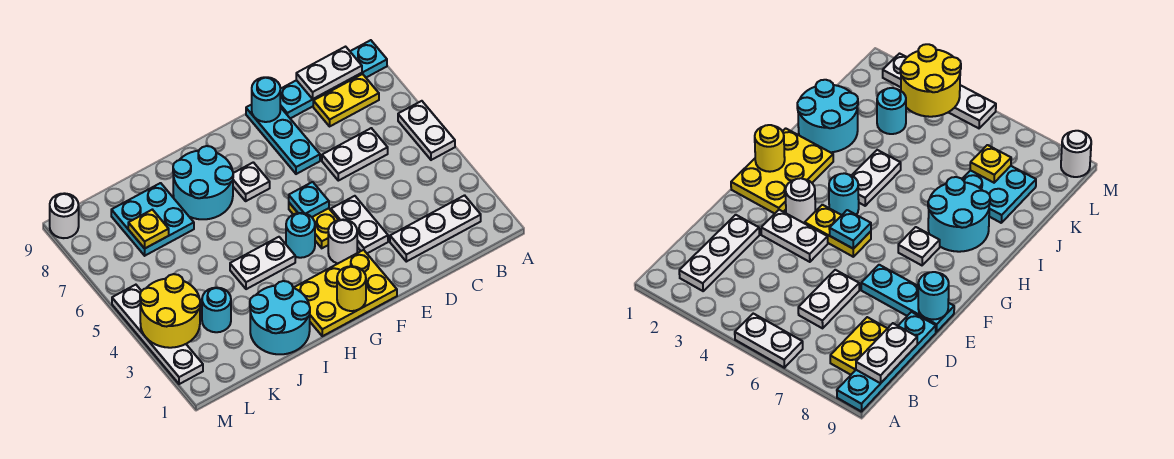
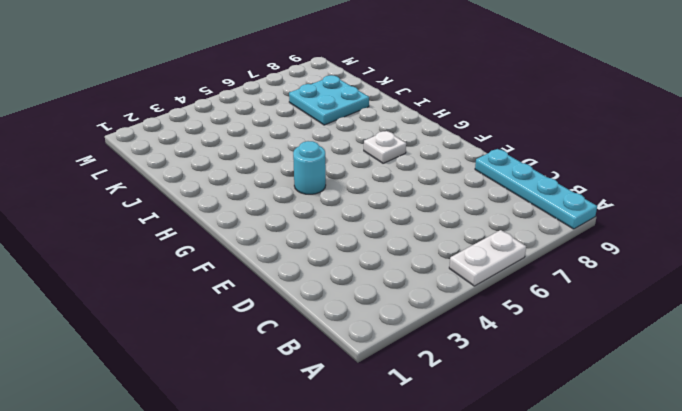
none -> white plate B2:D2 level 1
none -> yellow plate B8:C8 level 1
none -> white plate C6:D6 level 1

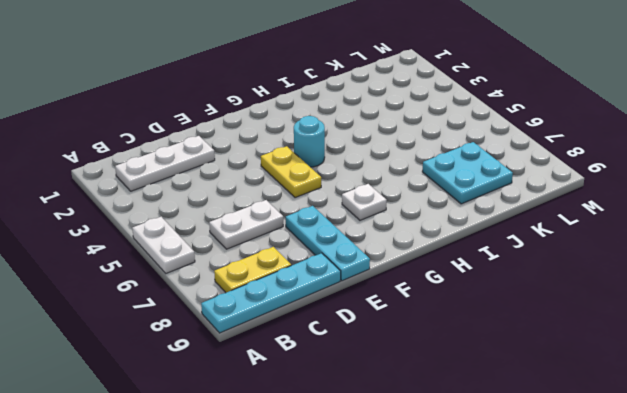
none -> white plate E3:E4 level 1
none -> yellow plate F1:H2 level 1
none -> white round brick F3 level 1

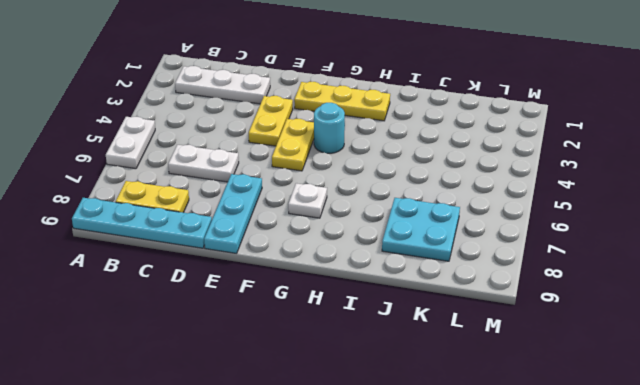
yellow plate E3:E4 level 1 -> white plate E3:E4 level 1
yellow plate F2:H2 level 1 -> yellow plate F1:H2 level 1
none -> white round brick F3 level 1
none -> white plate H4:I4 level 1
none -> cyan round brick H7:I8 level 1

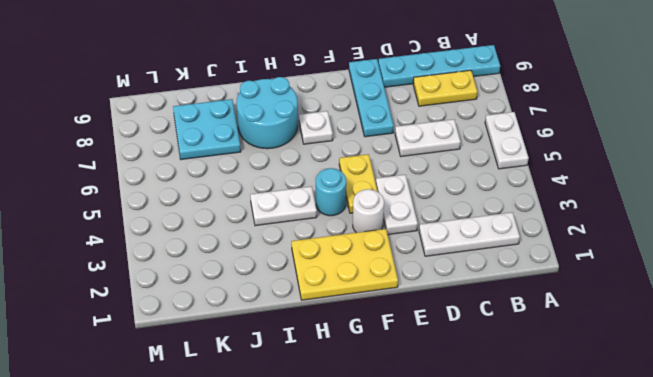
none -> cyan round brick I1:J2 level 1
none -> cyan round brick K3 level 1
none -> white plate M2:M5 level 1

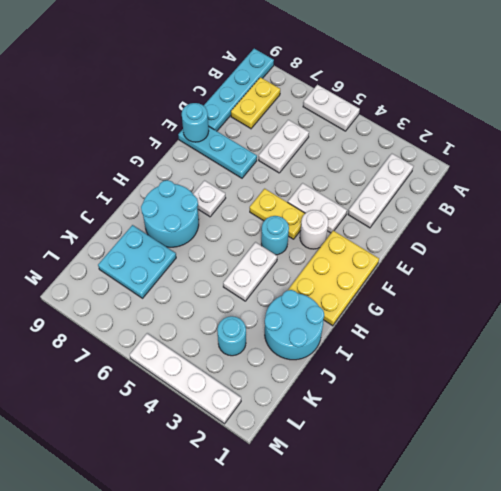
none -> white round brick M9 level 1
none -> white plate B9:C9 level 2
none -> cyan plate F5 level 2

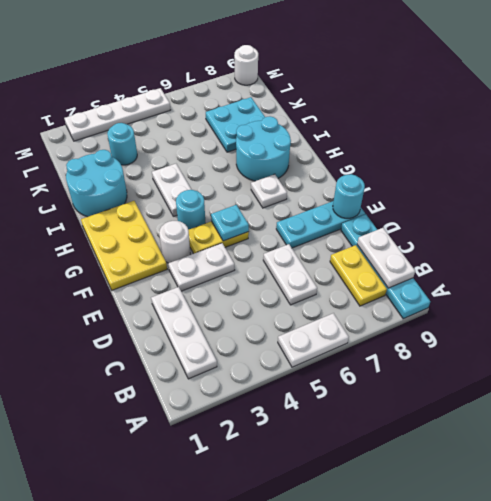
none -> yellow round brick G1 level 2
none -> yellow plate K7 level 2
none -> yellow round brick L3:M4 level 2

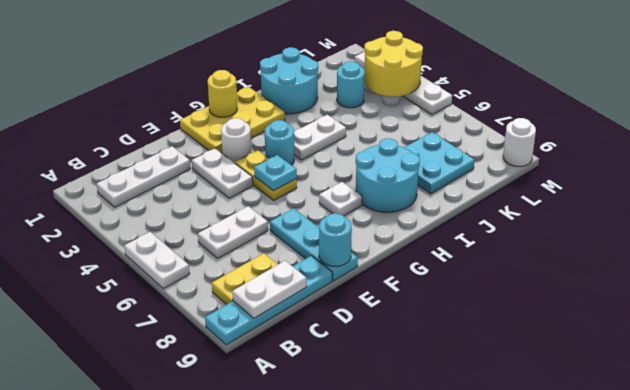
none -> yellow plate K7 level 2

